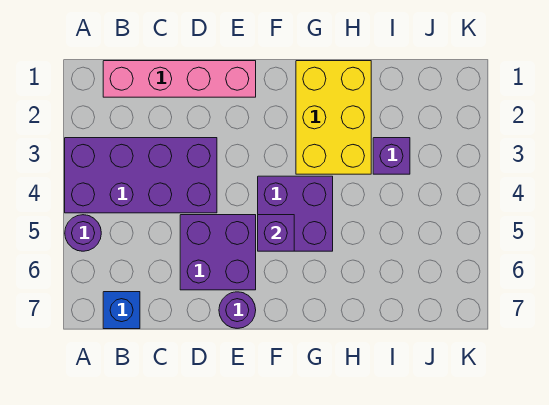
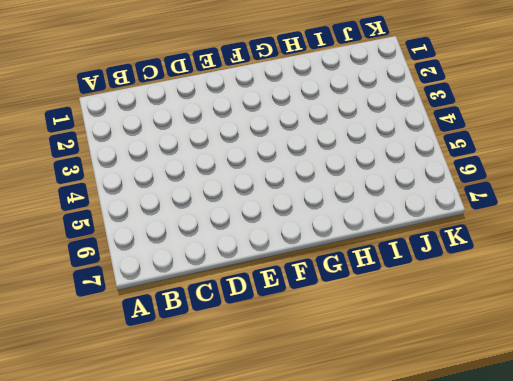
none -> purple brick A3:D4 level 1
none -> purple round brick A5 level 1

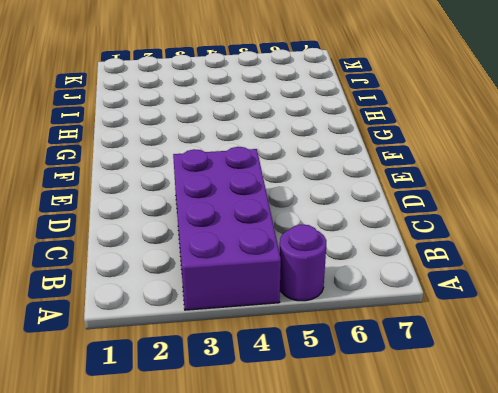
none -> pink brick B1:E1 level 1
none -> blue brick B7 level 1

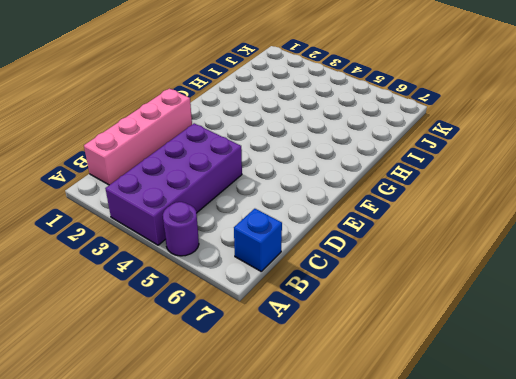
none -> purple brick D5:E6 level 1
none -> purple round brick E7 level 1

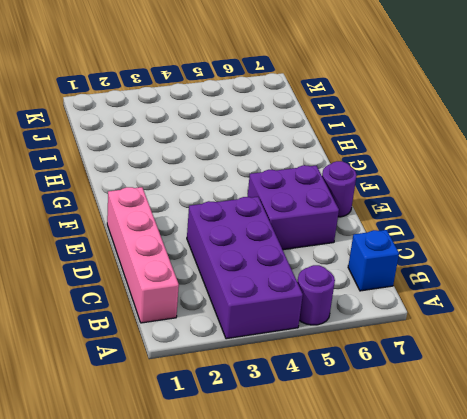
none -> purple brick F4:G5 level 1
none -> yellow brick G1:H3 level 1

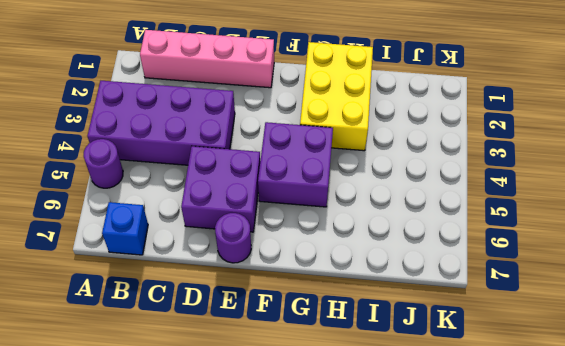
none -> purple brick I3 level 1
none -> purple brick F5 level 2

